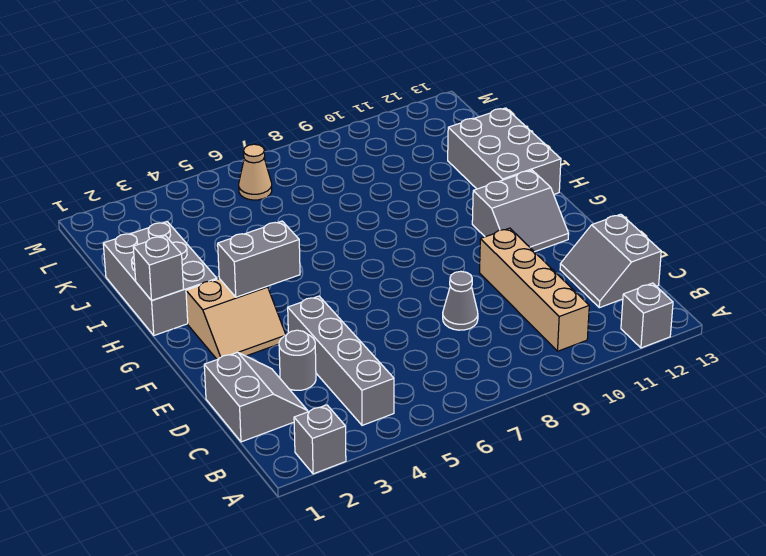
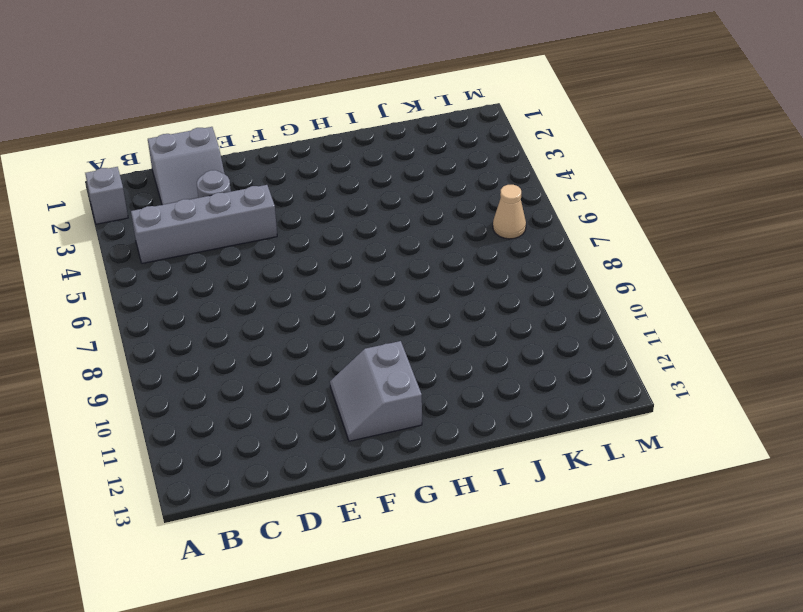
none -> grey brick A12 level 1
none -> tan brick B10:E10 level 1
none -> grey slope C12:D13 level 1 top 13

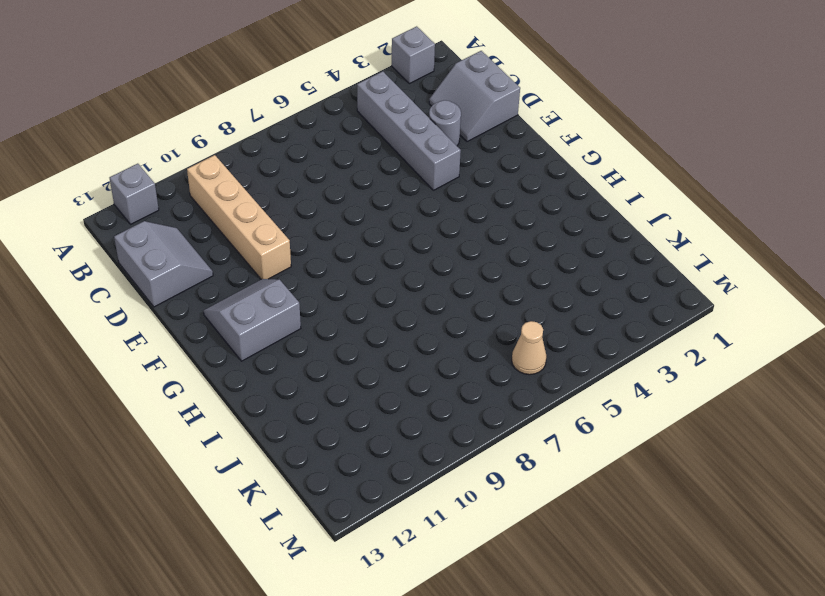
none -> grey cone D8 level 1
none -> tan slope F2:G3 level 1 top G
none -> grey brick H1:J2 level 1

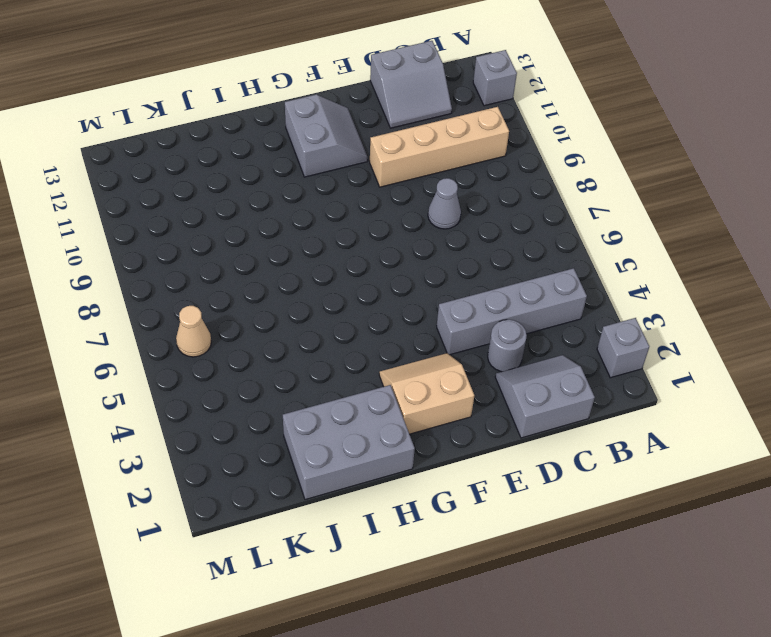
tan slope F2:G3 level 1 top 2 -> tan slope F2:G3 level 1 top G
none -> grey brick H12:J13 level 1
none -> grey brick G3:G4 level 2
none -> grey brick H1 level 2

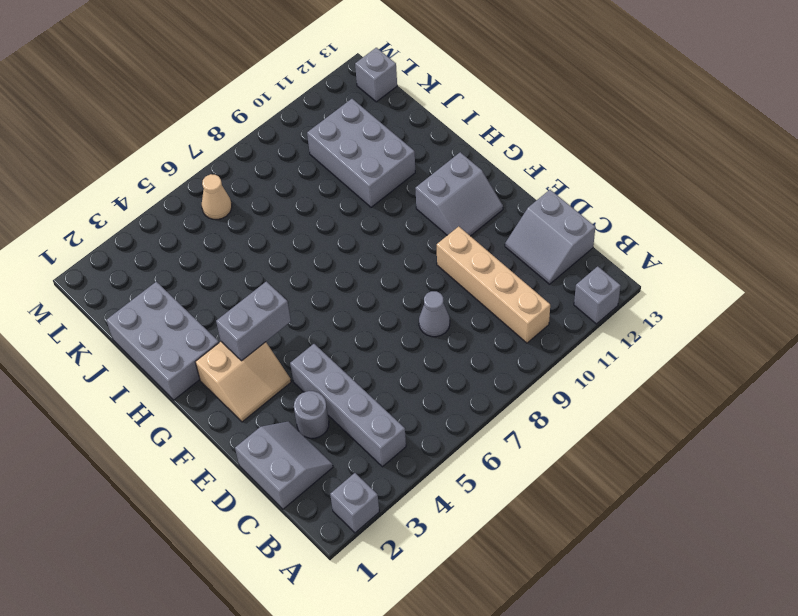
grey brick I10:K11 level 1 -> grey brick H12:J13 level 1
grey brick L13 level 1 -> grey brick H1 level 2

